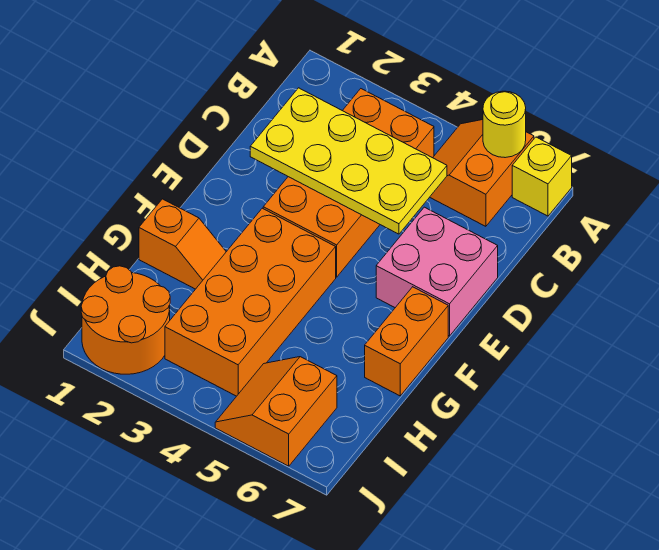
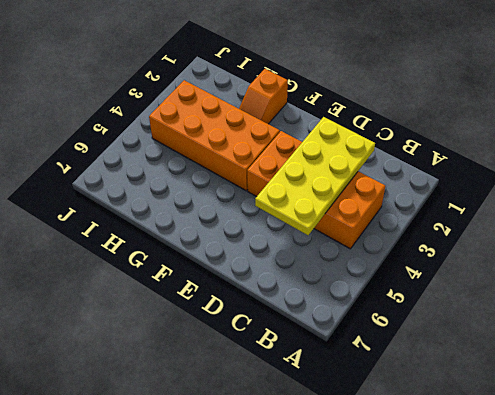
none -> orange slope A5:B6 level 1 top 6
none -> yellow brick A7 level 1

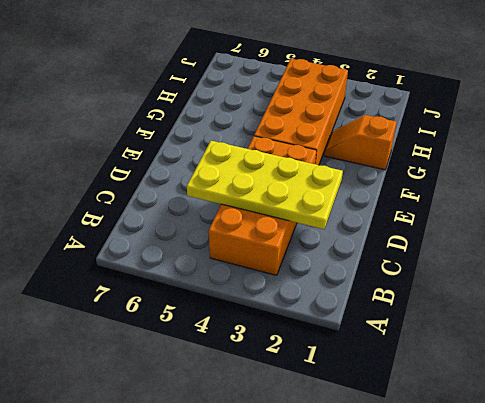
none -> orange slope A5:B6 level 1 top 6
none -> yellow brick A7 level 1

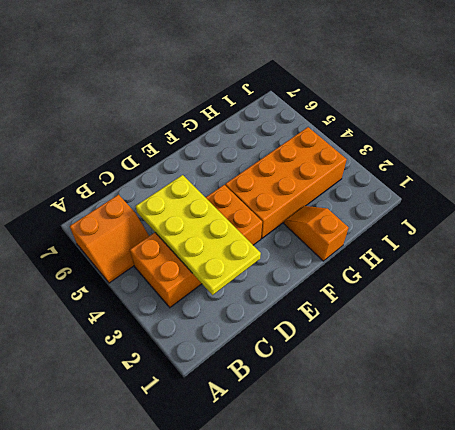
none -> yellow brick A7 level 1
none -> pink brick D6:E7 level 1

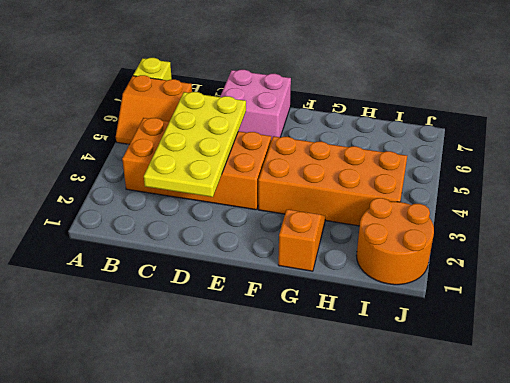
none -> orange brick F7:G7 level 1
none -> orange slope I5:J6 level 1 top 6

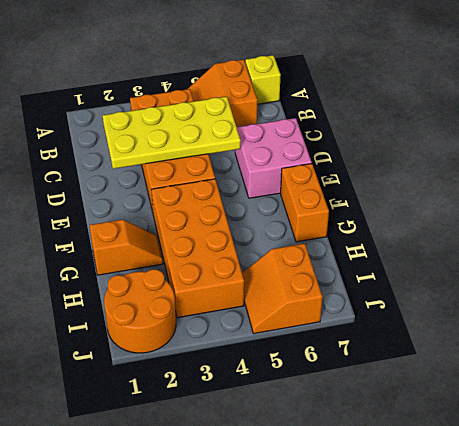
none -> yellow round brick A6 level 2

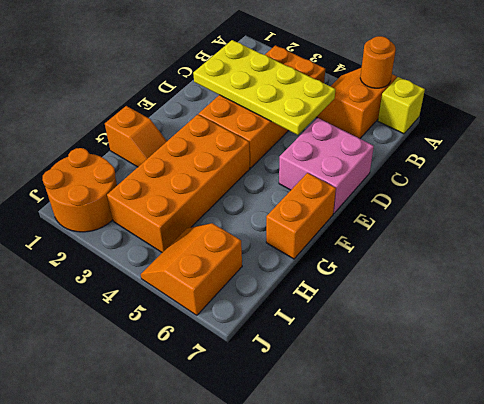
orange round brick A6 level 2 -> yellow round brick A6 level 2

